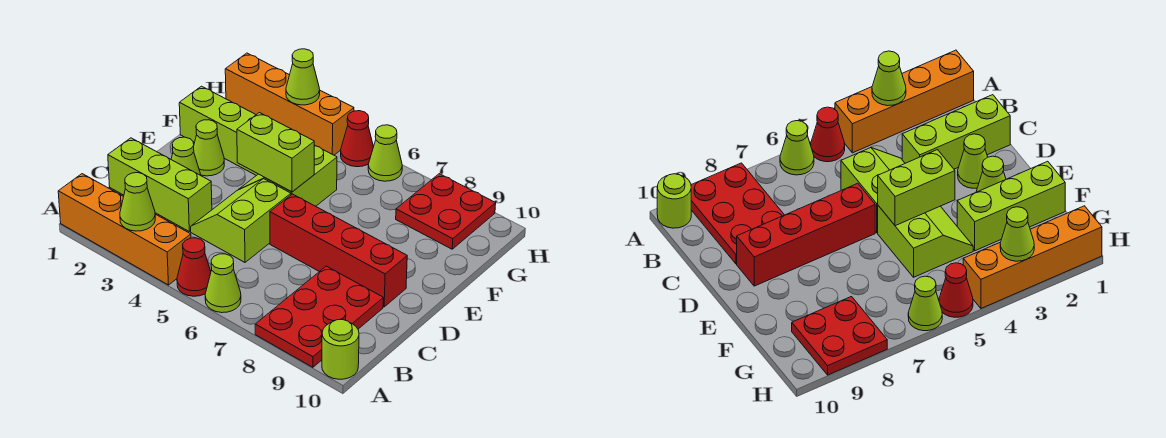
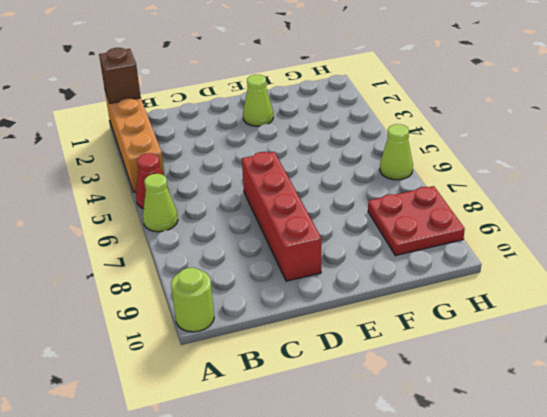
brown brick A1 level 2 -> none
none -> red plate A8:C9 level 1
none -> lime brick C1:C3 level 1
none -> lime slope C4:D5 level 1 top 5

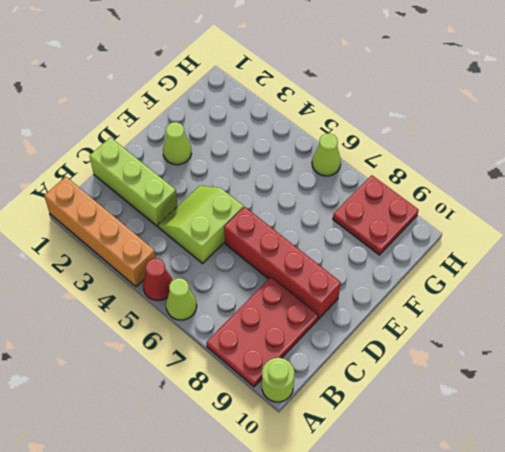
none -> lime cone D2 level 1
none -> lime slope E4:F5 level 1 top 5
none -> lime brick F1:F3 level 1

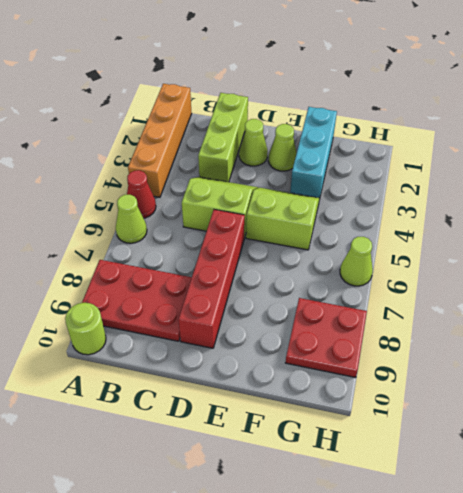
cyan brick F1:F3 level 1 -> lime brick F1:F3 level 1
none -> orange brick H1:H4 level 1
none -> red cone H5 level 1
none -> lime cone A3 level 2

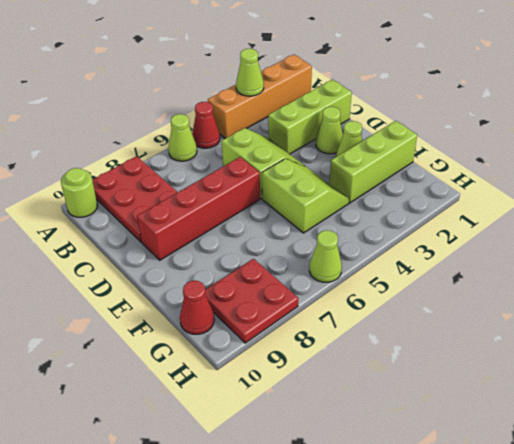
red cone G10 level 1 -> red cone H5 level 1
none -> orange brick H1:H4 level 1
none -> lime brick E4:E5 level 2
none -> lime cone H3 level 2

